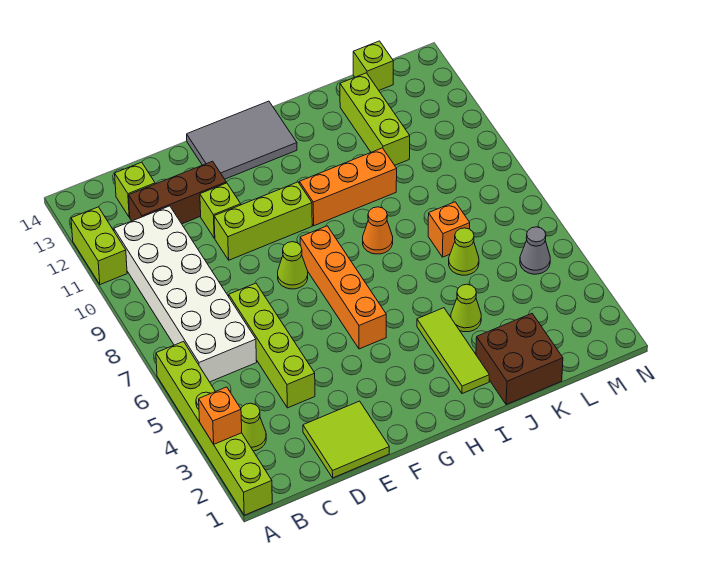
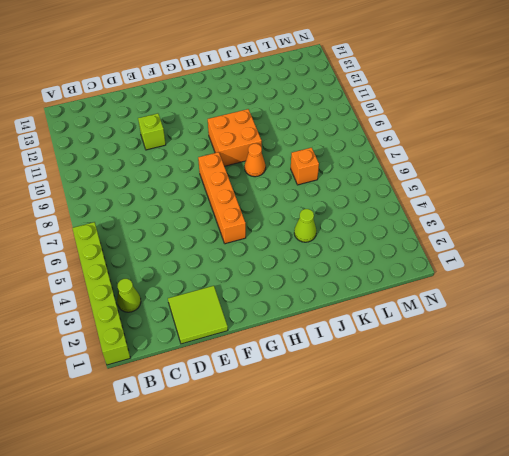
orange brick H9:I10 level 1 -> orange brick H10:J10 level 1
none -> lime brick A11:A12 level 1
none -> white brick B6:C11 level 1
none -> brown brick C12:E12 level 1

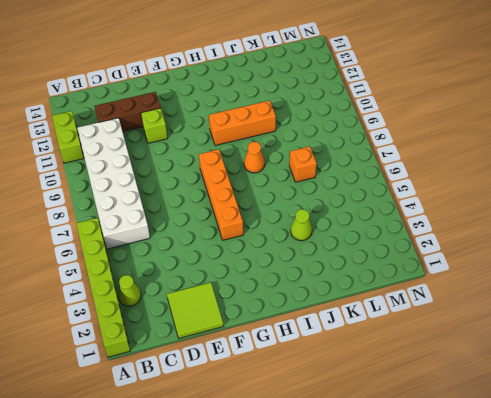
none -> lime brick C13 level 1
none -> lime brick D4:D7 level 1
none -> lime brick E10:G10 level 1

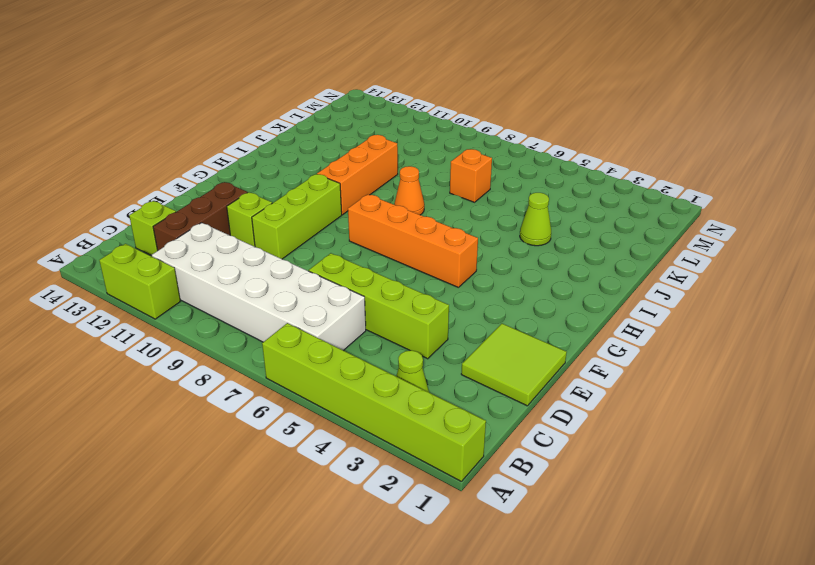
none -> lime cone F8 level 1
none -> grey tile F13:H14 level 1
none -> lime tile I2:I4 level 1

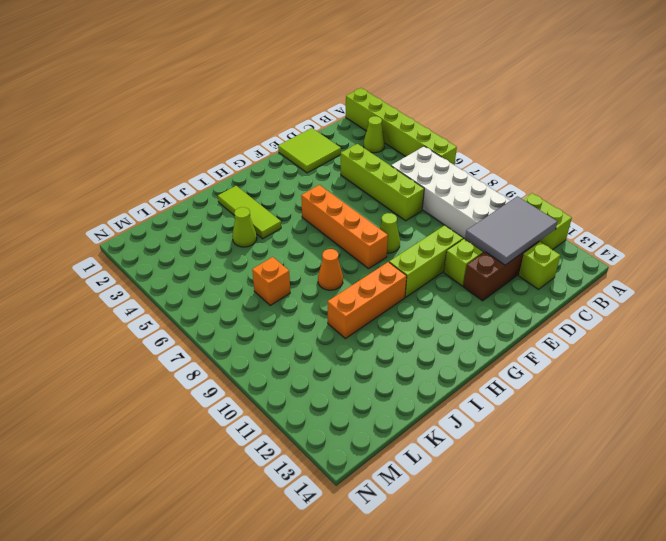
grey tile B11:D12 level 2 -> grey tile F13:H14 level 1
none -> brown brick J1:K2 level 1
none -> lime cone K6 level 1
none -> lime brick K11:K13 level 1

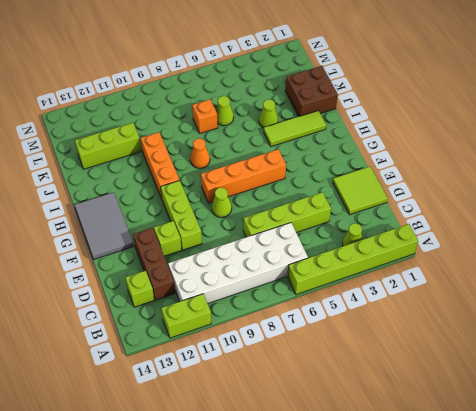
none -> lime brick L14 level 1
none -> grey cone M5 level 1
none -> orange brick A3 level 2

